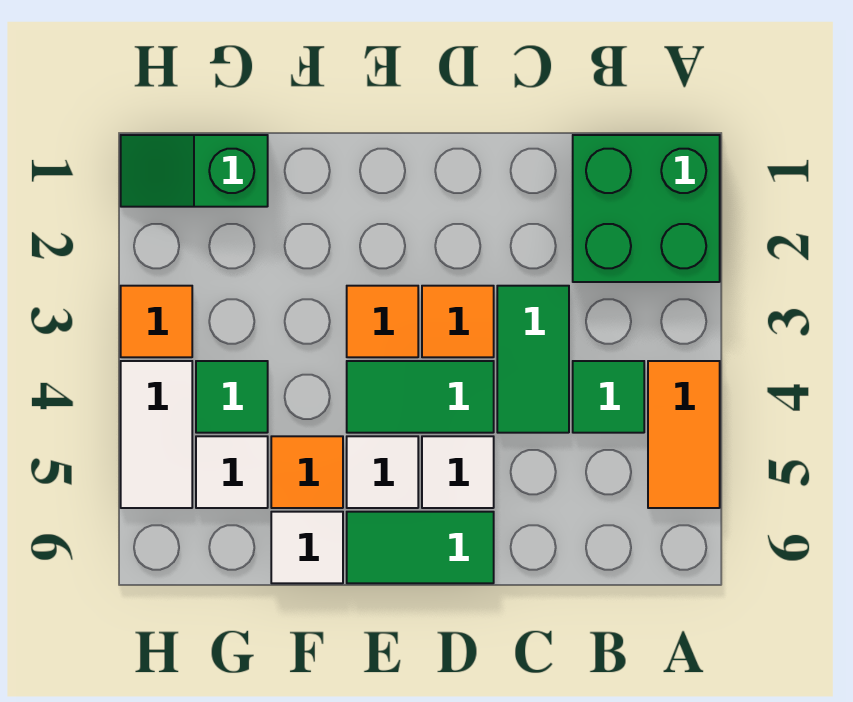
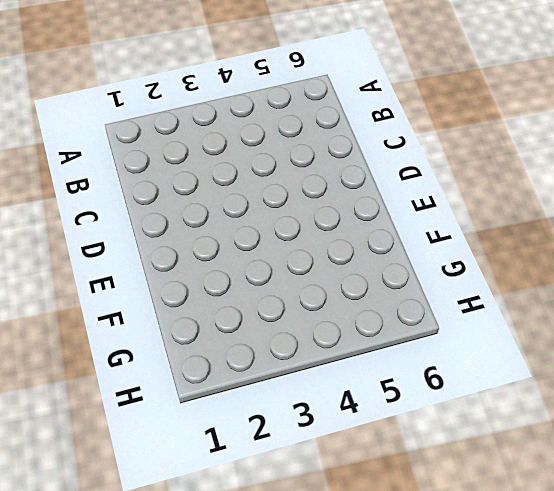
none -> green brick A1:B2 level 1
none -> orange tile A4:A5 level 1
none -> green tile B4 level 1

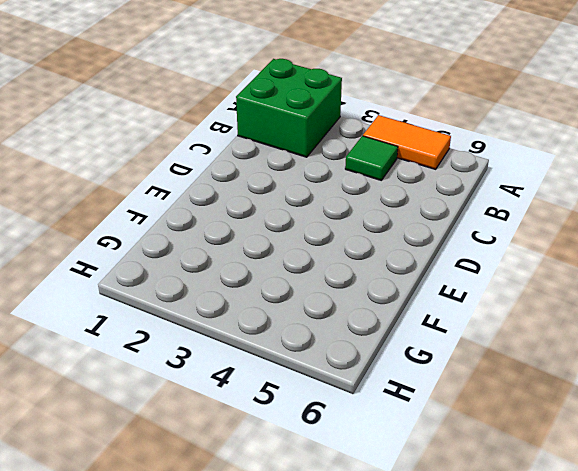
none -> green tile C3:C4 level 1
none -> orange tile D3 level 1
none -> green tile D4:E4 level 1

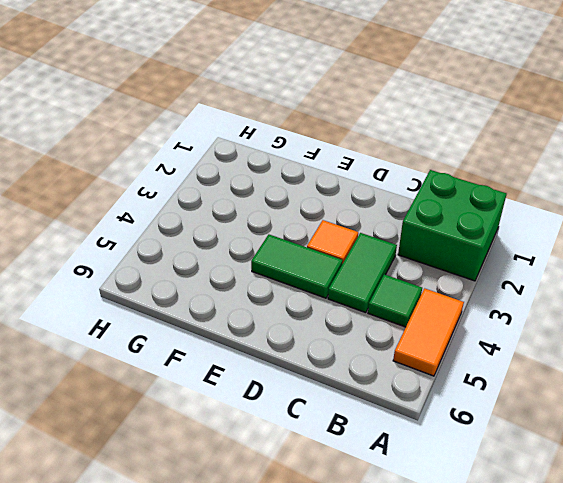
none -> white tile D5 level 1
none -> green tile D6:E6 level 1
none -> orange tile E3 level 1

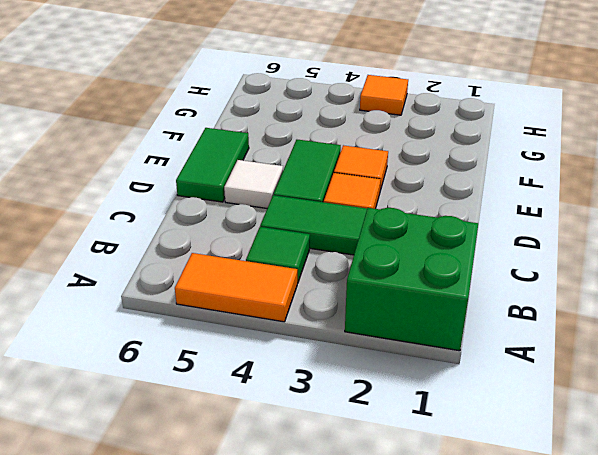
none -> white tile E5 level 1
none -> orange tile F5 level 1
none -> white tile F6 level 1

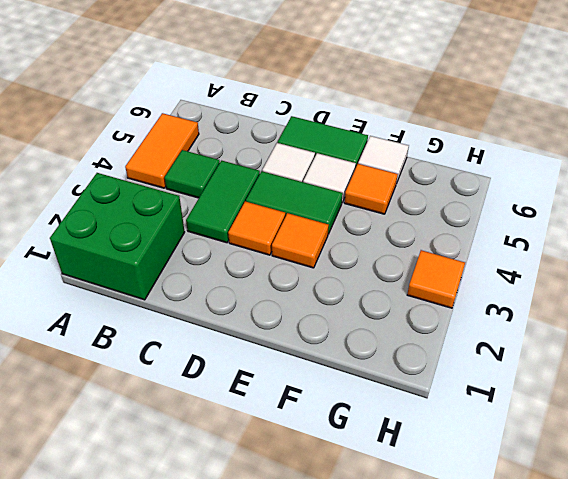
none -> green slope G1:H1 level 1 top G
none -> green tile G4 level 1
none -> white tile G5 level 1

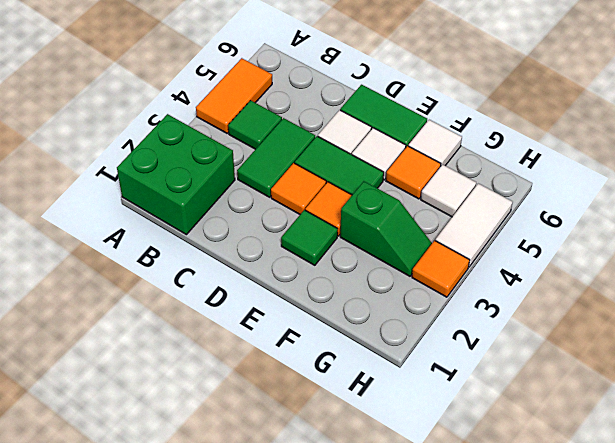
green tile E2 level 1 -> green tile G4 level 1
green slope F3:G3 level 1 top F -> green slope G1:H1 level 1 top G

